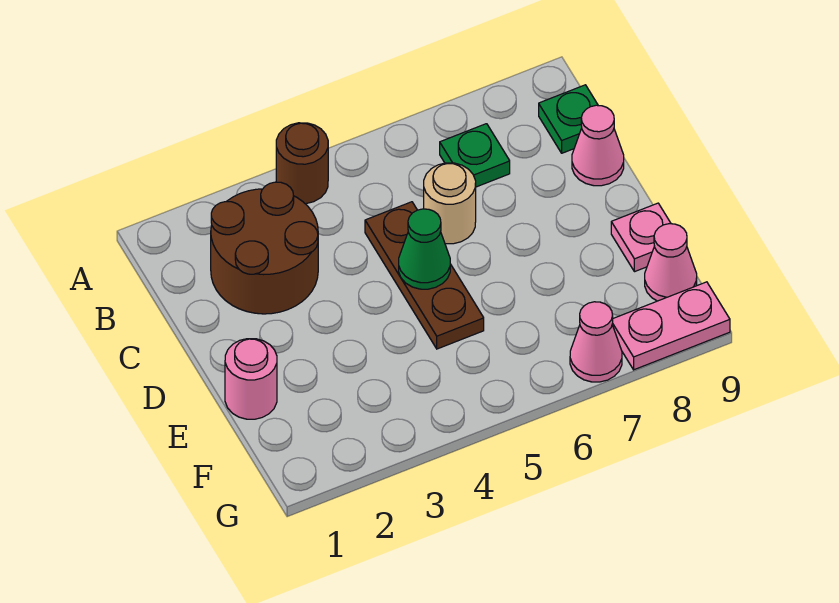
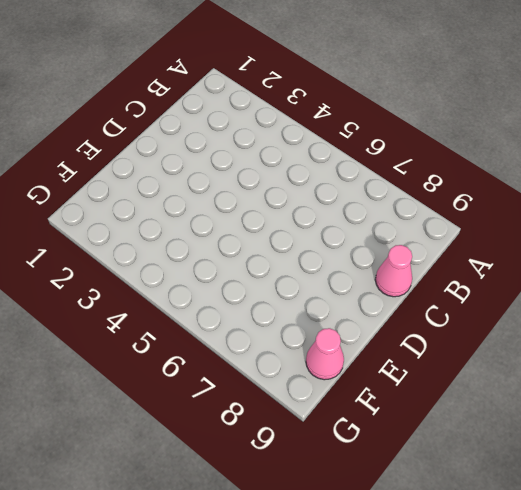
none -> brown round brick A4 level 1
none -> brown round brick B2:C3 level 1
none -> green plate B7 level 1

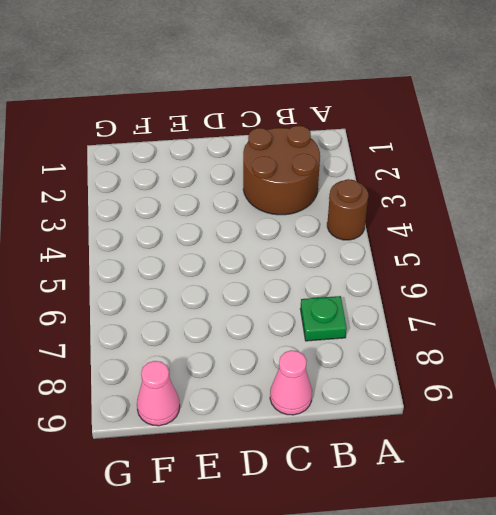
none -> green plate B9 level 1
none -> brown plate C5:E5 level 1
none -> tan round brick C6 level 1

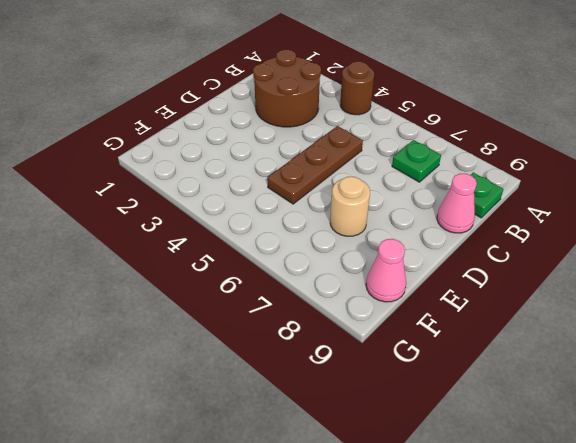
tan round brick E7 level 1 -> tan round brick C6 level 1
none -> pink round brick E1 level 1
none -> pink plate E9 level 1
none -> pink cone G7 level 1

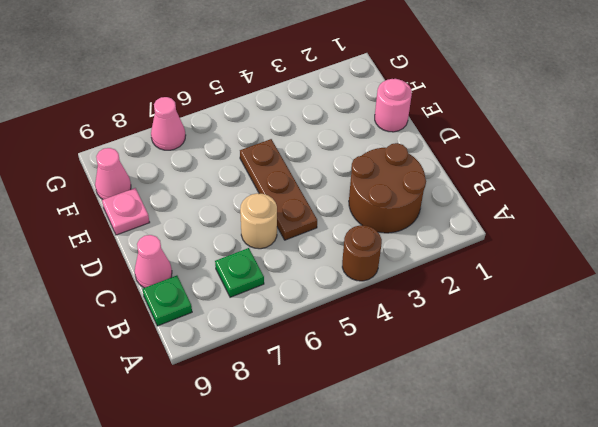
none -> pink plate G8:G9 level 1
none -> green cone D5 level 2

